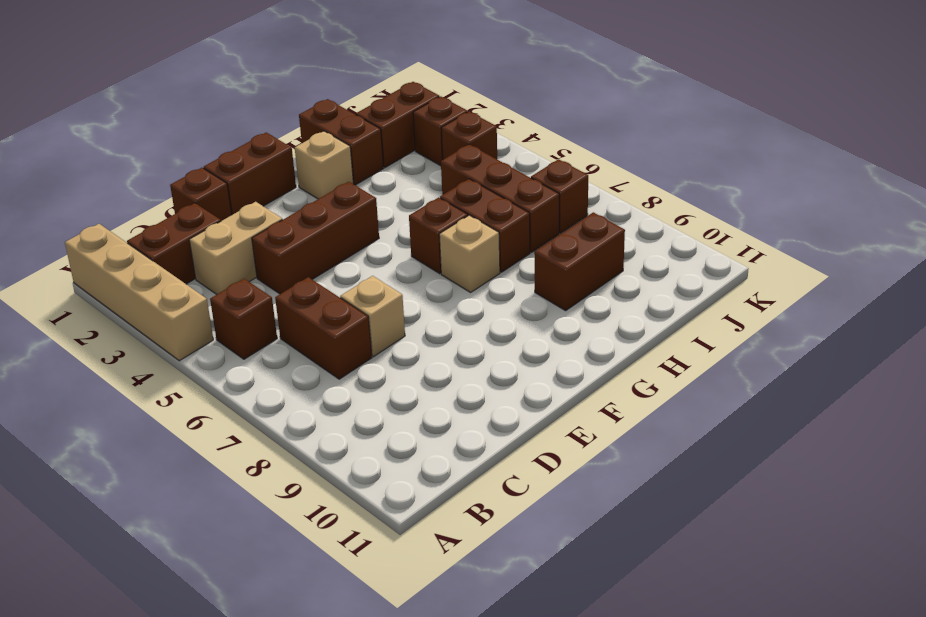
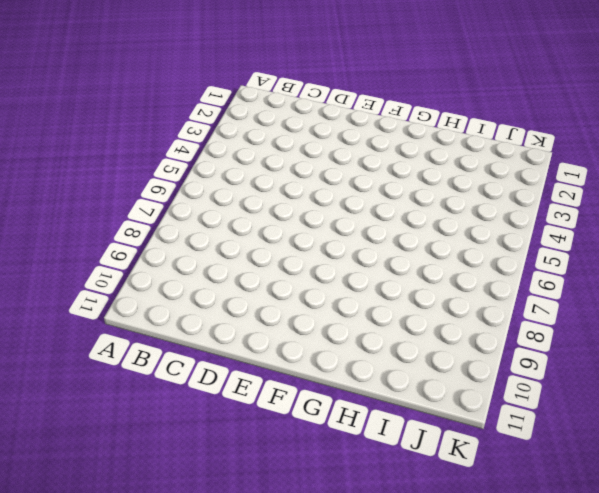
none -> tan brick A1:A4 level 1
none -> brown brick B2:C2 level 1
none -> brown brick B5 level 1

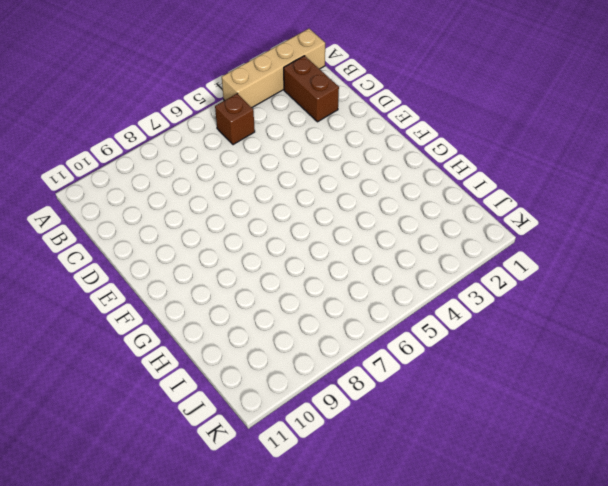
none -> tan brick C3:D3 level 1
none -> brown brick C6:C7 level 1
none -> brown brick D1 level 1

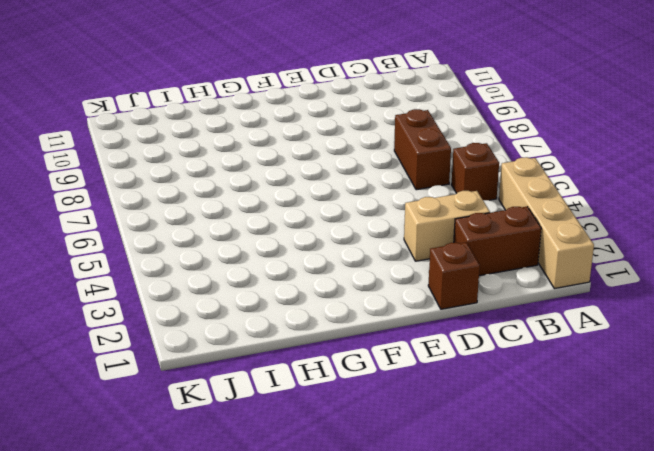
none -> brown brick D4:F4 level 1
none -> tan brick D7 level 1
none -> brown brick E1:F1 level 1

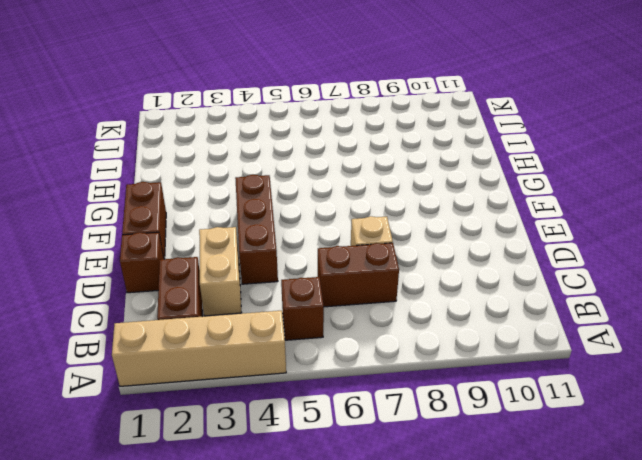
none -> tan brick G2 level 1
none -> brown brick G6 level 1
none -> tan brick G7 level 1

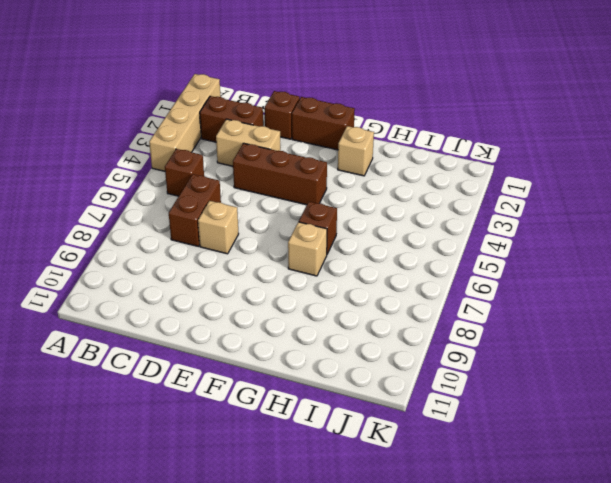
none -> brown brick H1:H2 level 1
none -> brown brick H6:H7 level 1
none -> brown brick H9:I9 level 1

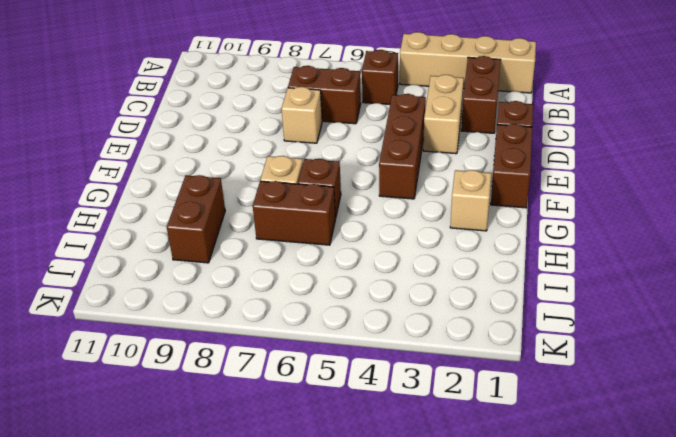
none -> brown brick H1:H2 level 1
none -> brown brick I2:J2 level 1
none -> brown brick I5:I7 level 1

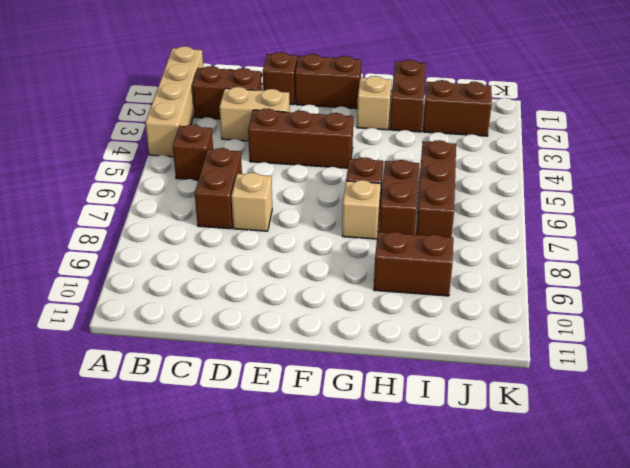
none -> brown brick J3 level 1
none -> brown brick J4 level 1
none -> brown brick J7 level 1

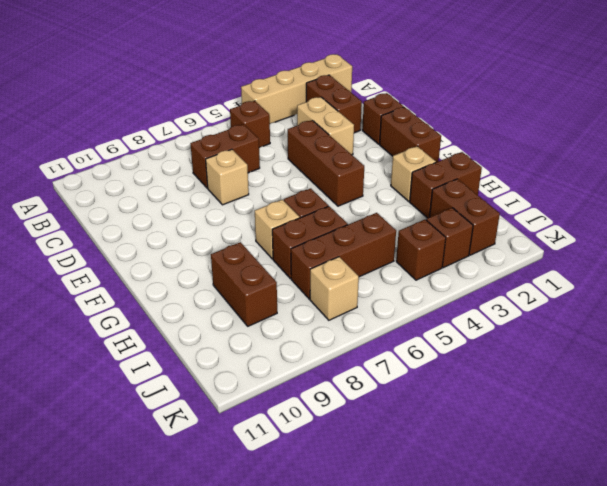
tan brick J7 level 1 -> brown brick J7 level 1

